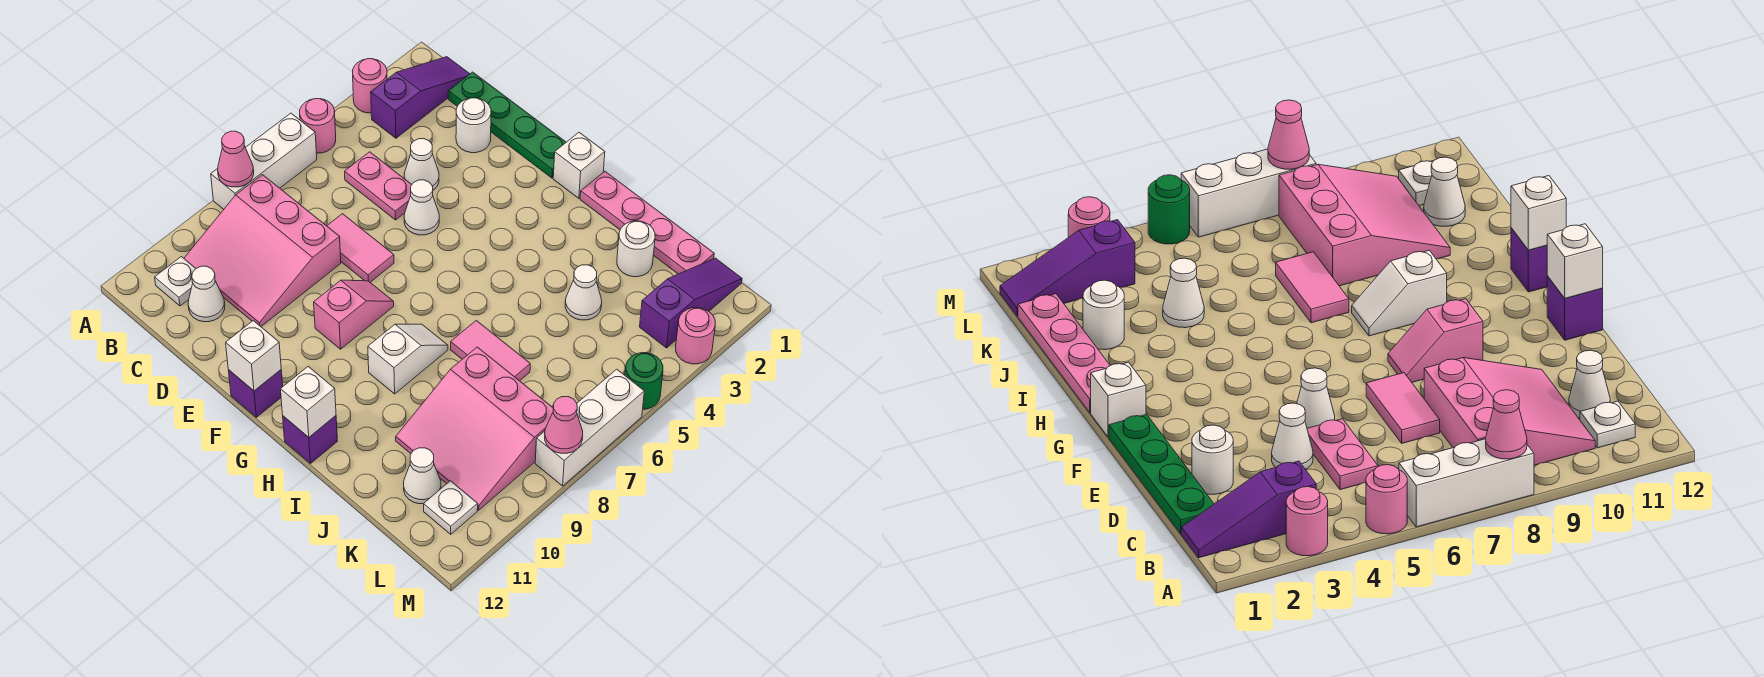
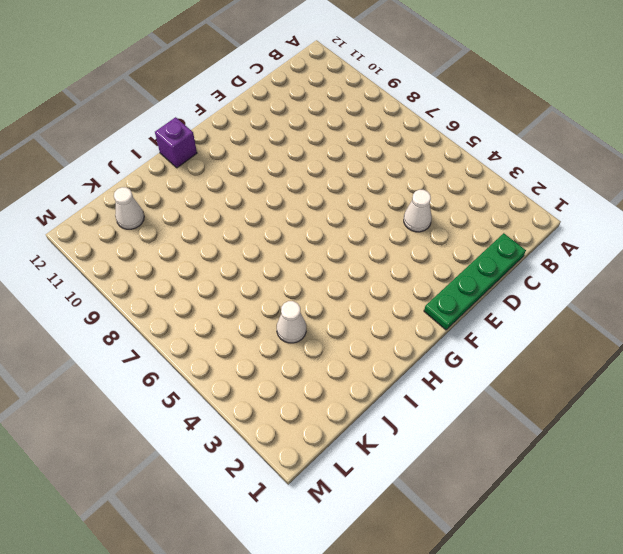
none -> pink round brick A3 level 1
none -> pink round brick A5 level 1
none -> white brick A6:A8 level 1
none -> purple slope B1:B3 level 1 top 3

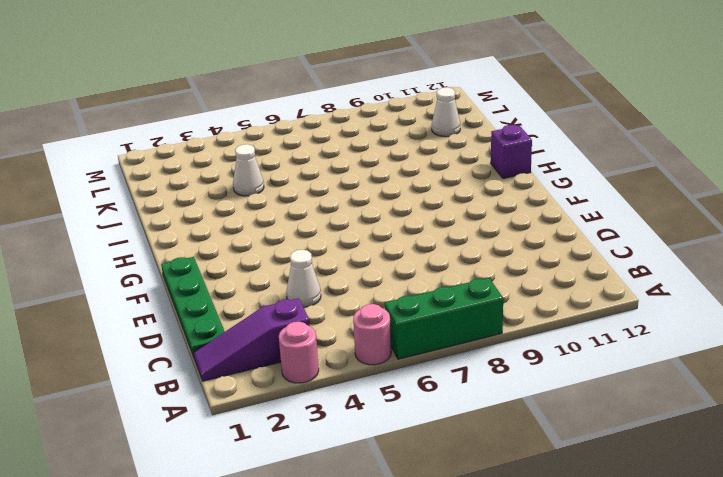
green brick A6:A8 level 1 -> white brick A6:A8 level 1
none -> pink slope B8:D10 level 1 top 8
none -> white plate B11 level 1
none -> pink plate C5:D5 level 1
none -> white cone C11 level 1

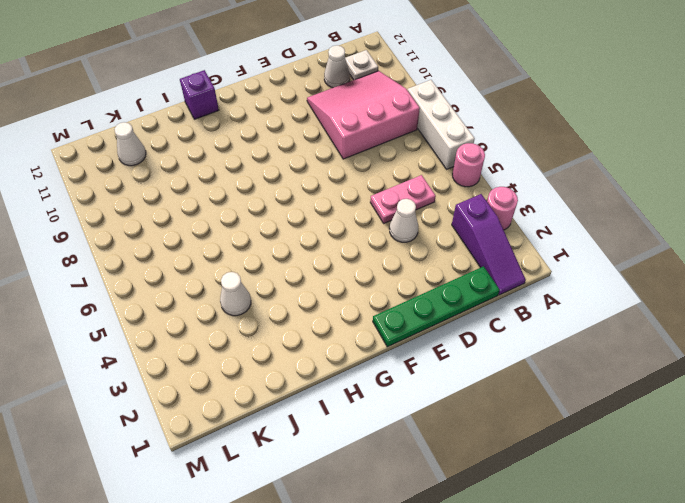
none -> white round brick D2 level 1
none -> pink tile D7:E7 level 1
none -> white cone E5 level 1
none -> pink slope F8:F9 level 1 top 9

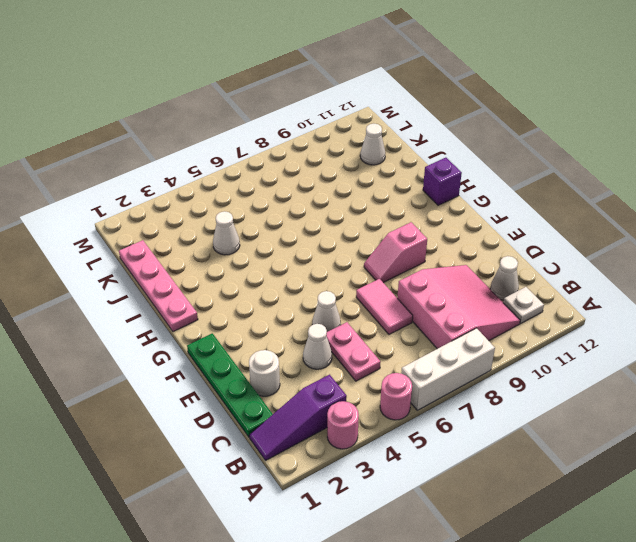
none -> purple brick F12 level 1
none -> white brick G1 level 1
none -> white slope H8:H9 level 1 top 9
none -> pink tile I7:J7 level 1

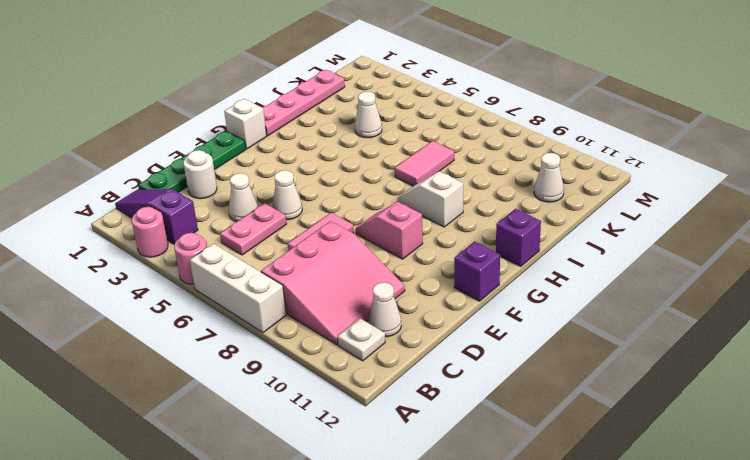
none -> white round brick J2 level 1
none -> pink slope J8:L10 level 1 top 8
none -> purple slope L1:L3 level 1 top 3
none -> white plate L11 level 1

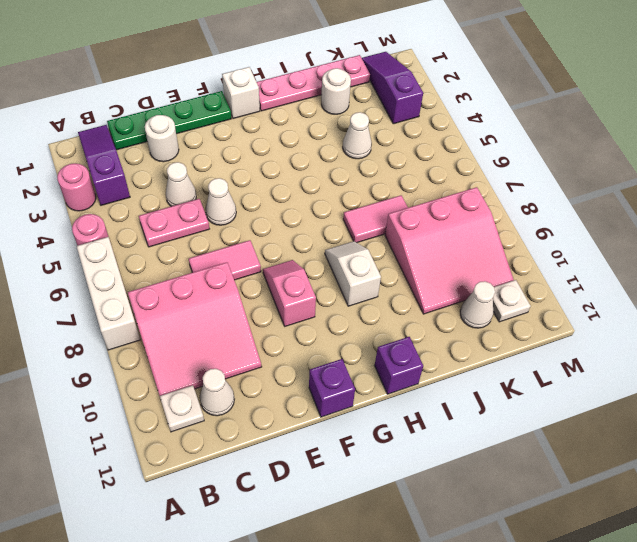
none -> pink round brick M3 level 1
none -> green round brick M5 level 1
none -> white brick M6:M8 level 1
none -> pink cone A8 level 2

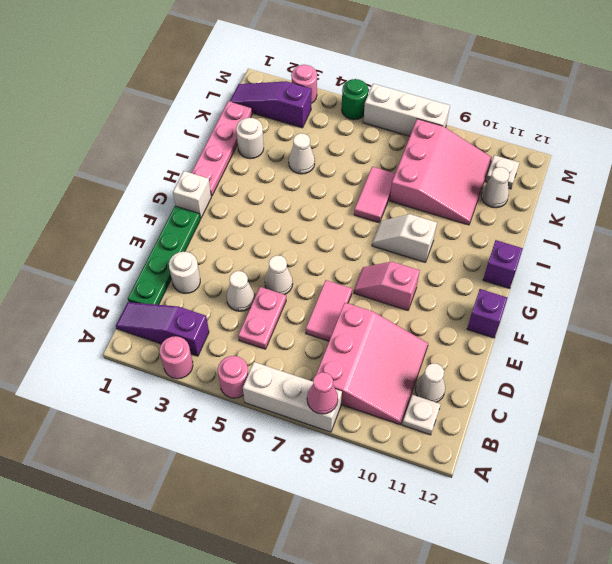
none -> white brick F12 level 2
none -> white brick H12 level 2
none -> pink cone M8 level 2

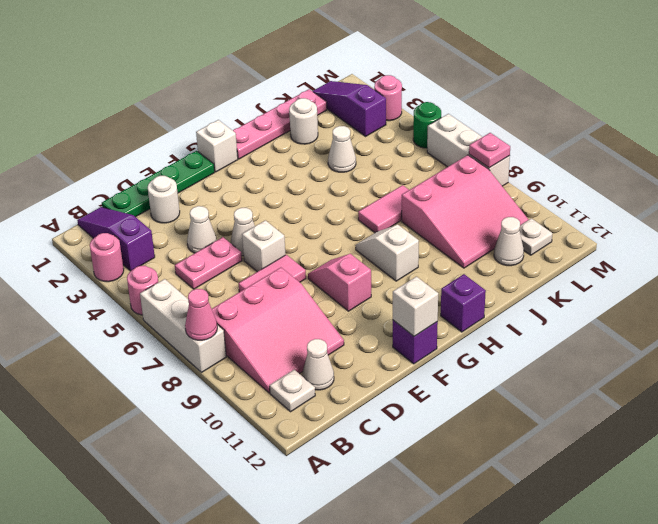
white brick E6 level 1 -> white brick H12 level 2
pink plate M8 level 2 -> pink cone M8 level 2

